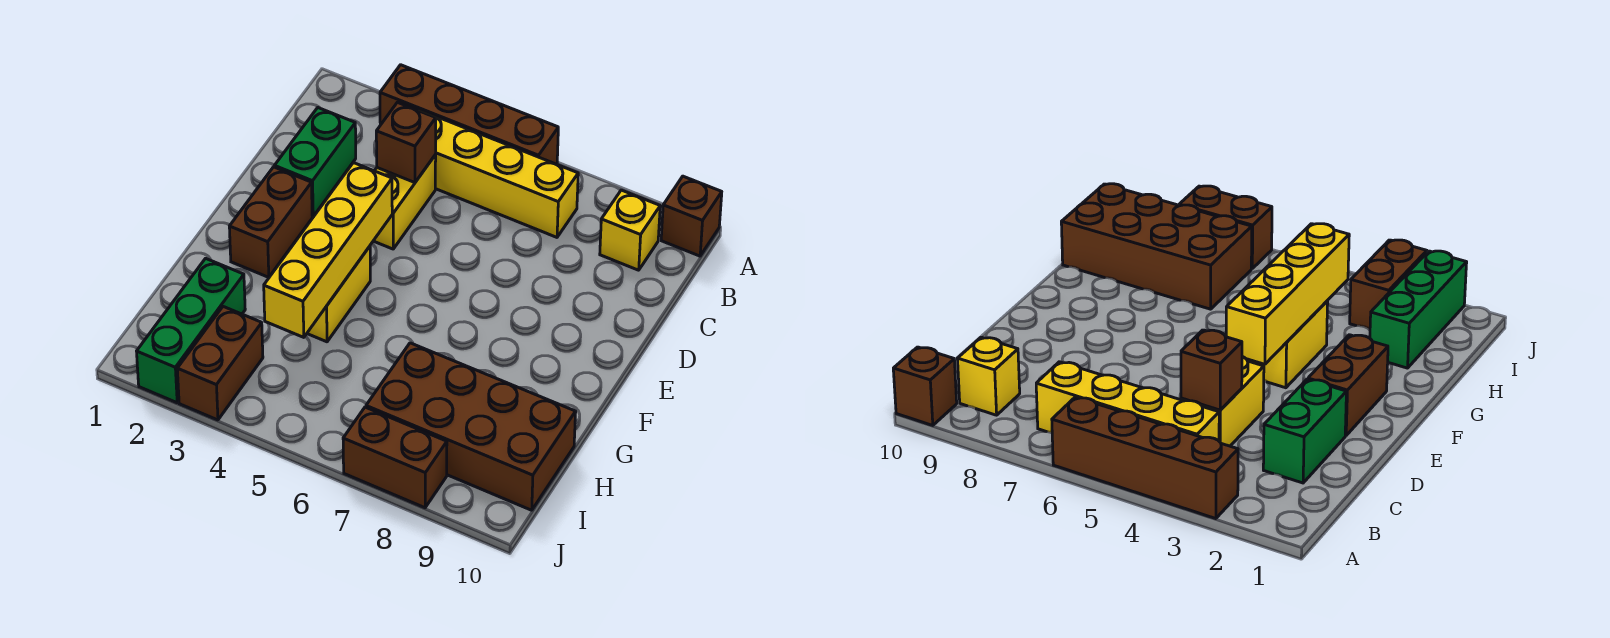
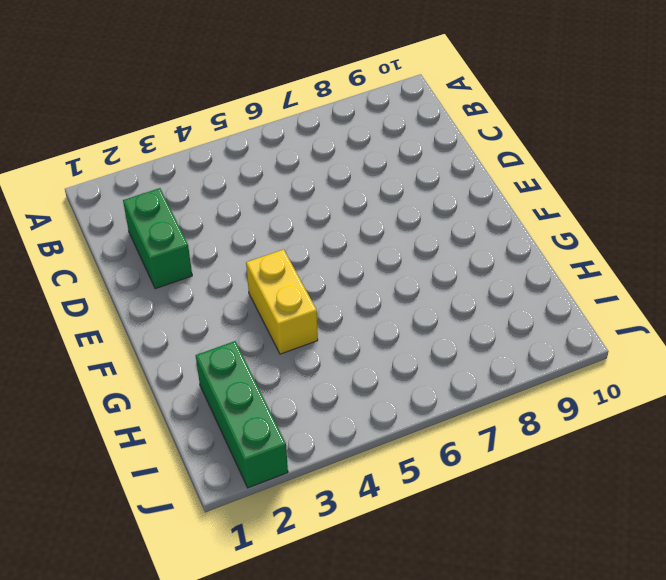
none -> brown brick A3:A6 level 1
none -> brown brick A10 level 1
none -> yellow brick B4:B7 level 1

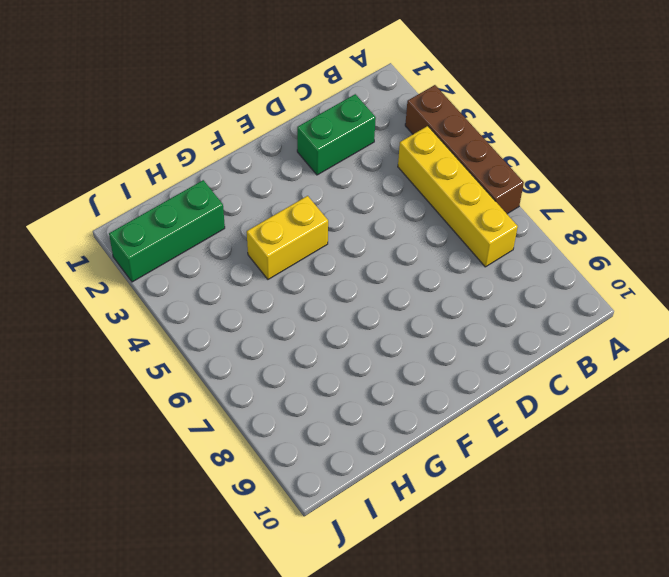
none -> brown brick A10 level 1
none -> yellow brick B9 level 1
none -> yellow brick C4:D4 level 1

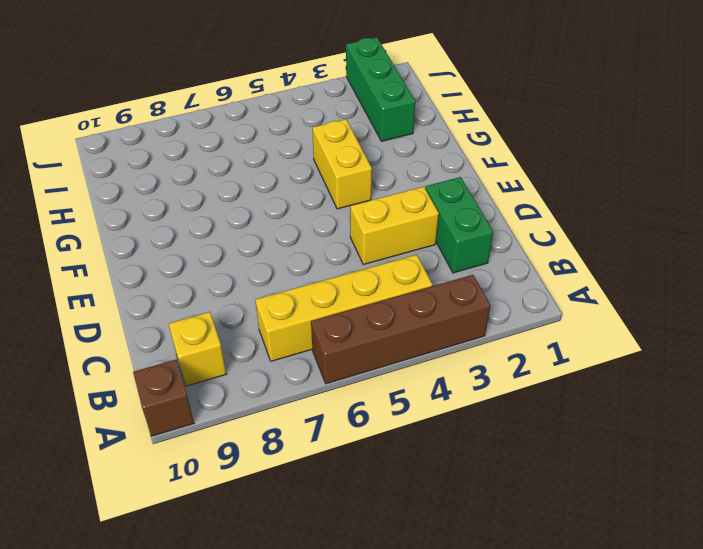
yellow brick D3:D4 level 1 -> yellow brick C4:D4 level 1
none -> brown brick E2:F2 level 1
none -> brown brick H7:I10 level 1
none -> brown brick I3:J3 level 1

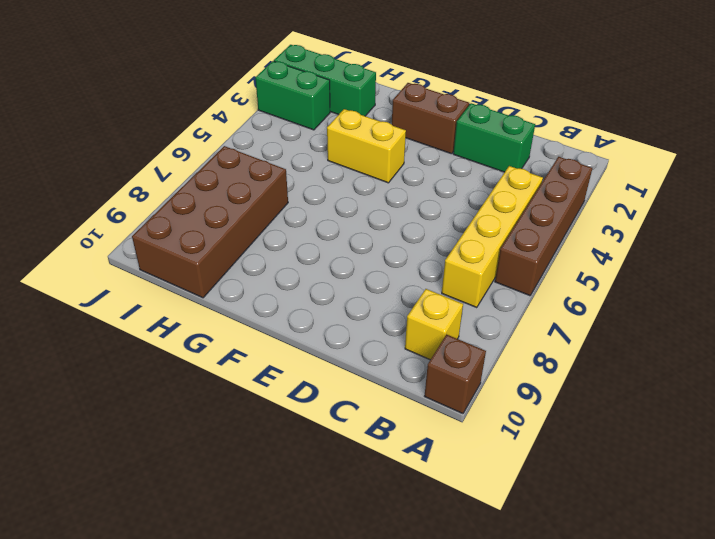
green brick I3:J3 level 1 -> brown brick I3:J3 level 1
none -> yellow brick C4:D4 level 1
none -> brown brick J7:J8 level 1
none -> brown brick C4 level 2

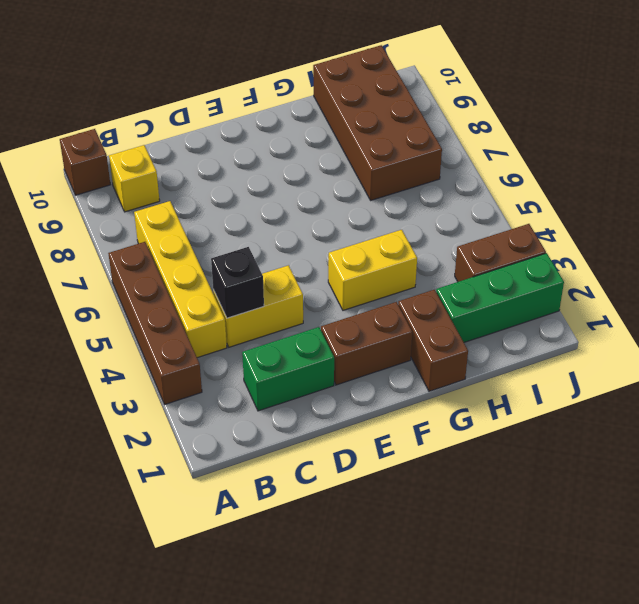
black brick C4 level 2 -> brown brick C4 level 2
brown brick G1:G2 level 1 -> brown brick J7:J8 level 1
none -> yellow brick E4:H4 level 2

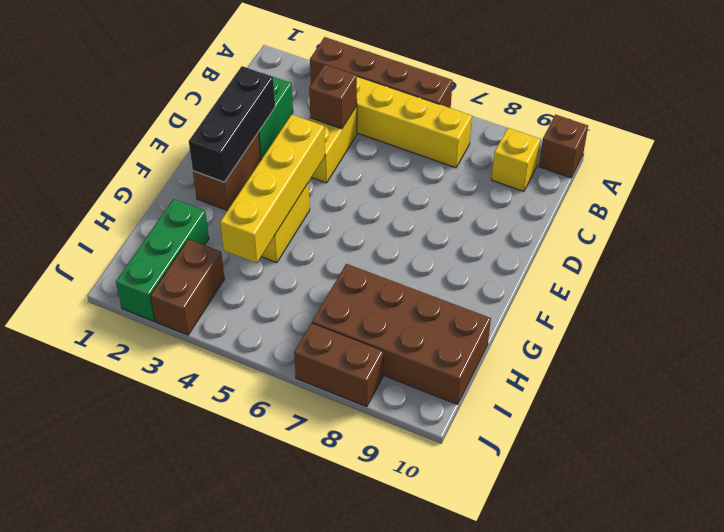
black brick D2:F2 level 2 -> none

